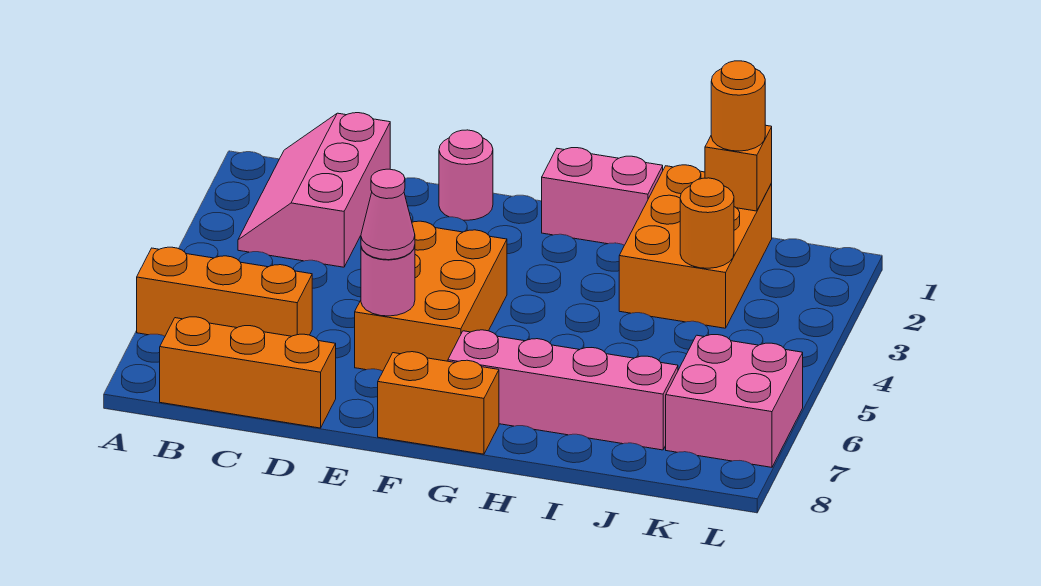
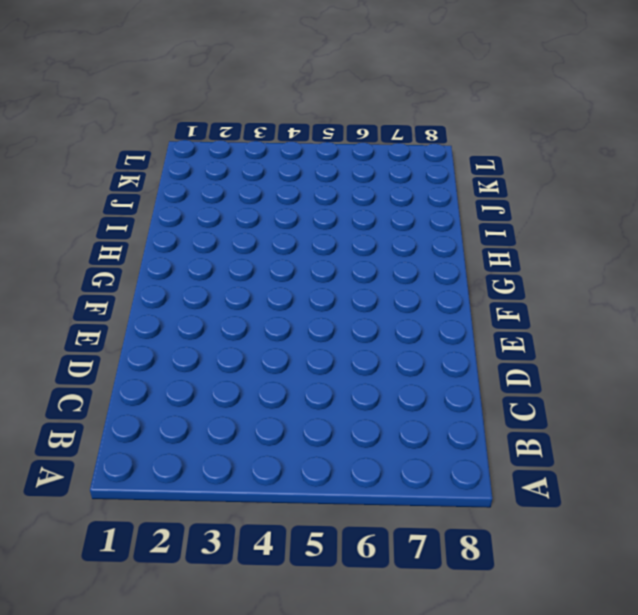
none -> orange brick A6:C6 level 1
none -> pink slope B1:C3 level 1 top C
none -> orange brick B8:D8 level 1

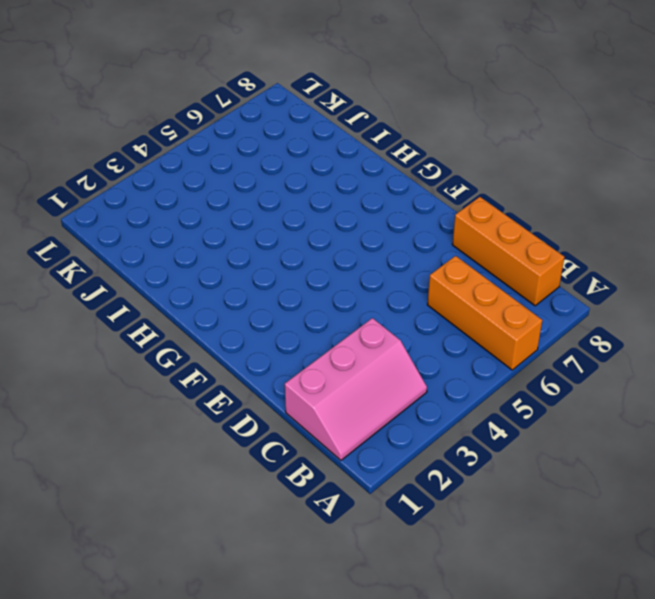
none -> pink round brick E1 level 1
none -> orange brick E4:F6 level 1
none -> orange brick F8:G8 level 1

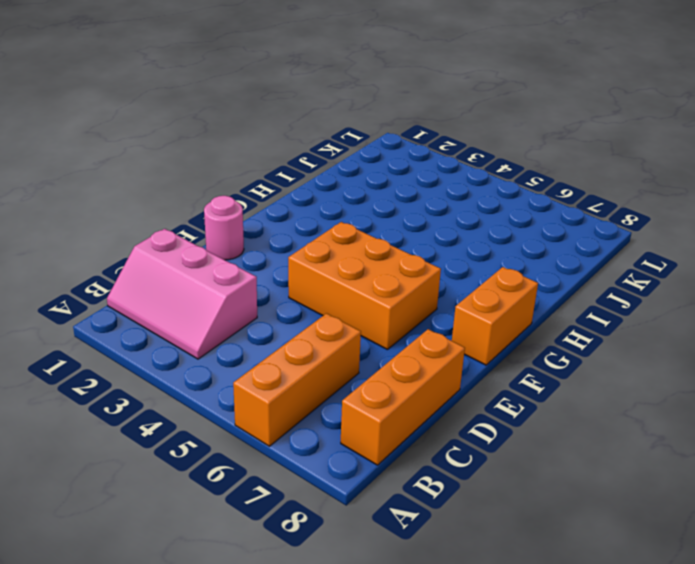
none -> pink brick G1:H1 level 1
none -> pink brick G7:J7 level 1
none -> orange brick I1:J3 level 1

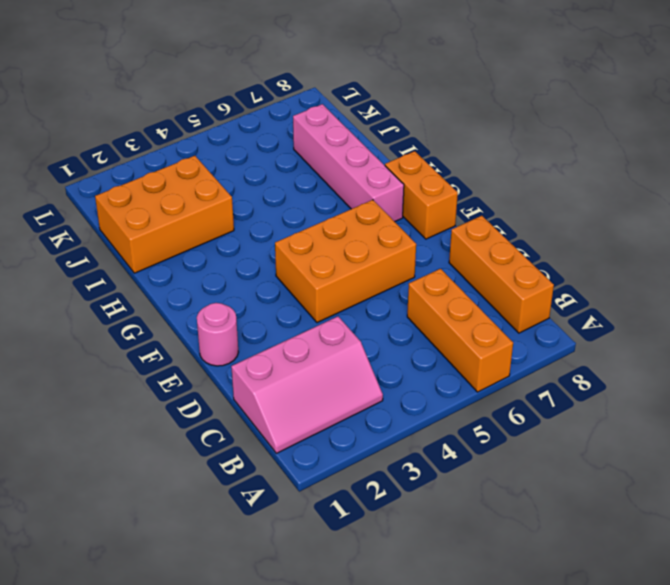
none -> pink brick G1:H1 level 1
none -> pink brick K6:L7 level 1
none -> pink round brick E6 level 2

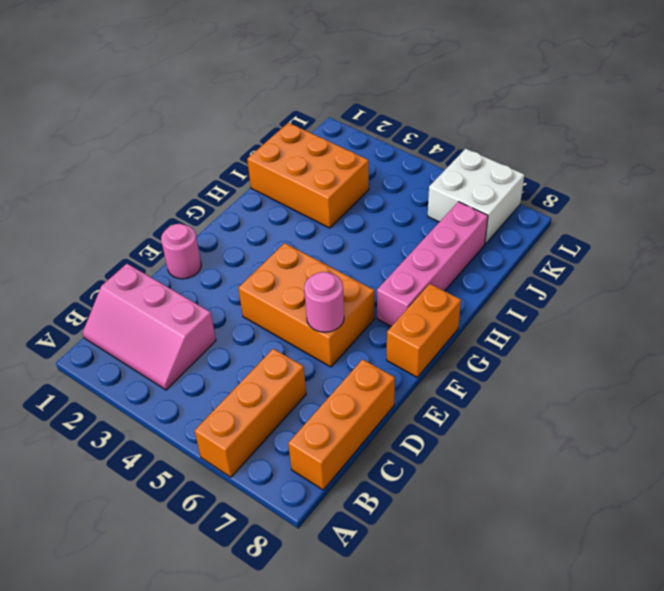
white brick K6:L7 level 1 -> pink brick K6:L7 level 1
none -> pink brick G1:H1 level 1
none -> orange brick J1 level 2
none -> orange round brick J3 level 2

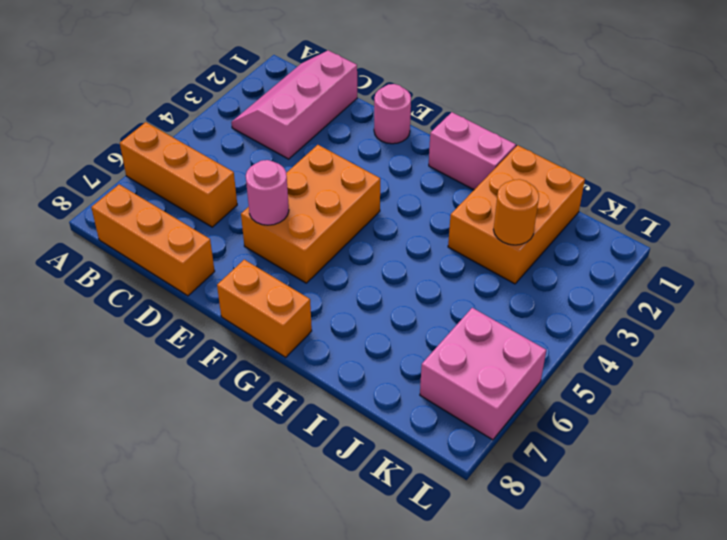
none -> pink brick G7:J7 level 1
none -> orange brick J1 level 2
none -> pink cone E6 level 3

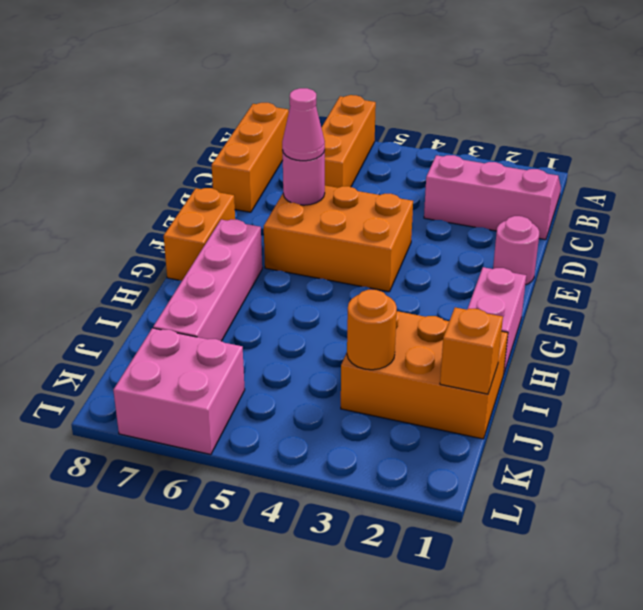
none -> orange round brick J1 level 3

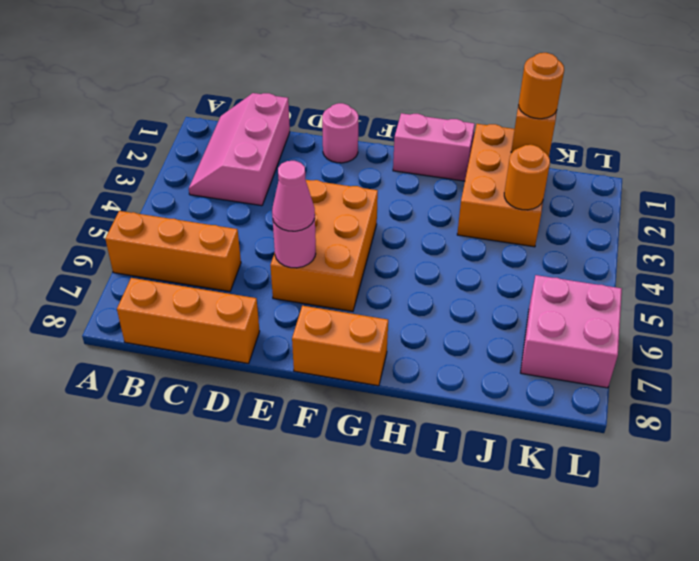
none -> pink brick G7:J7 level 1

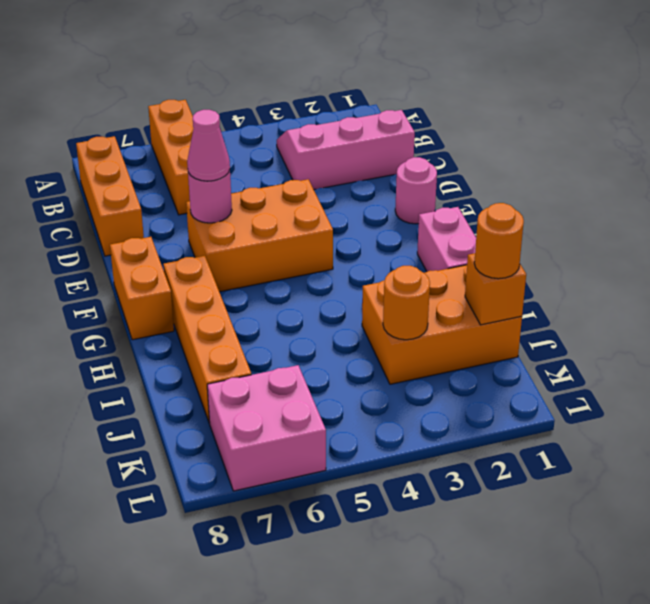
orange brick G7:J7 level 1 -> pink brick G7:J7 level 1

